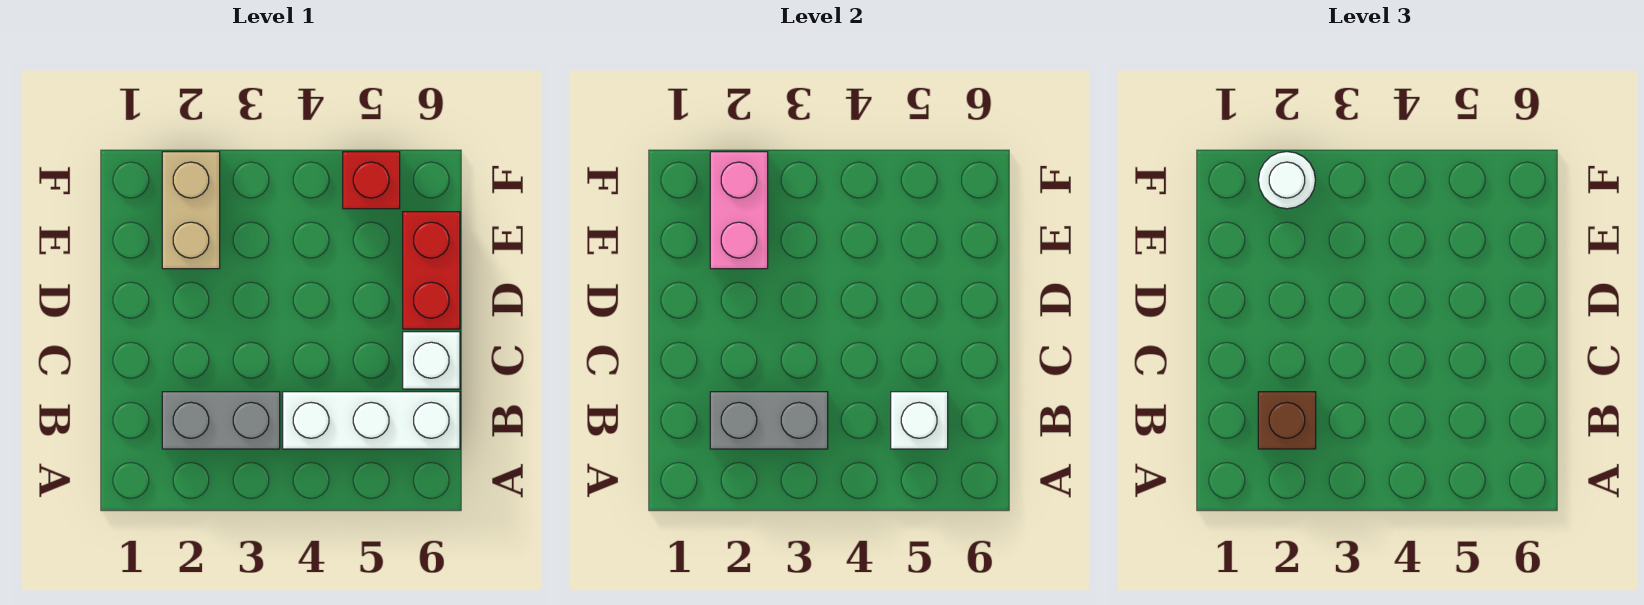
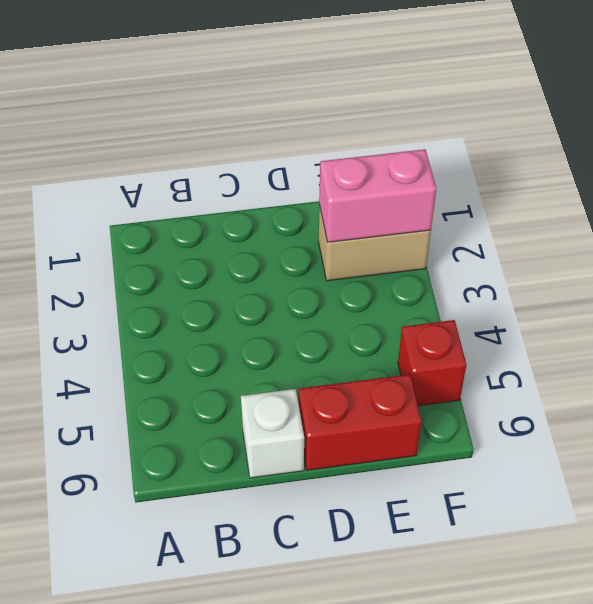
none -> grey brick B2:B3 level 1
none -> white brick B4:B6 level 1

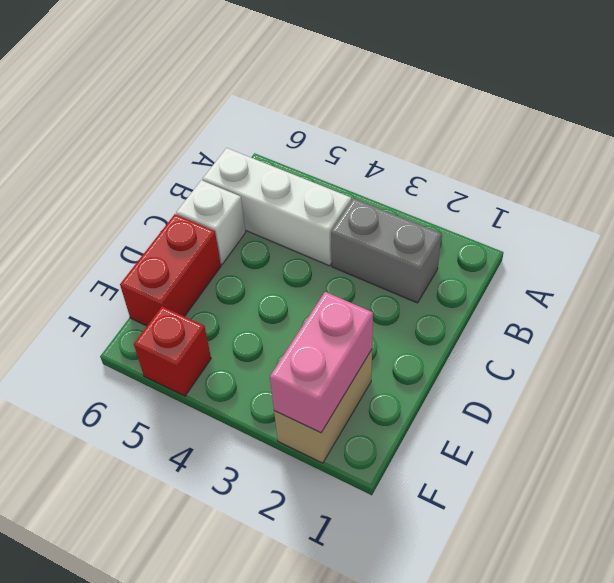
none -> grey brick B2:B3 level 2
none -> white brick B5 level 2

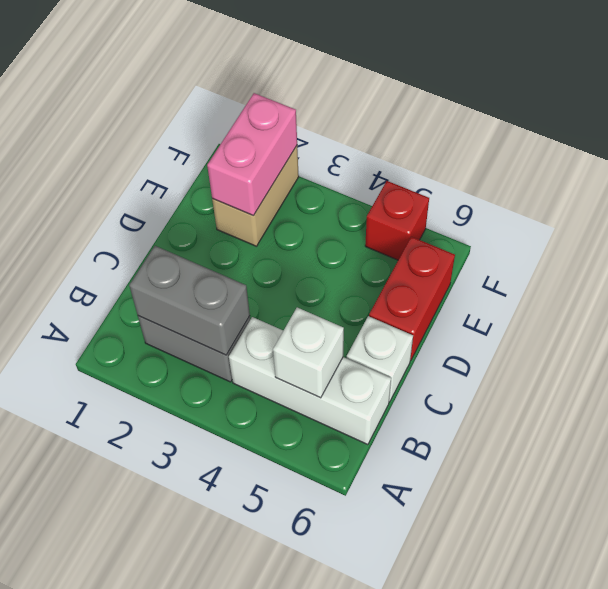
none -> brown brick B2 level 3
none -> white round brick F2 level 3

